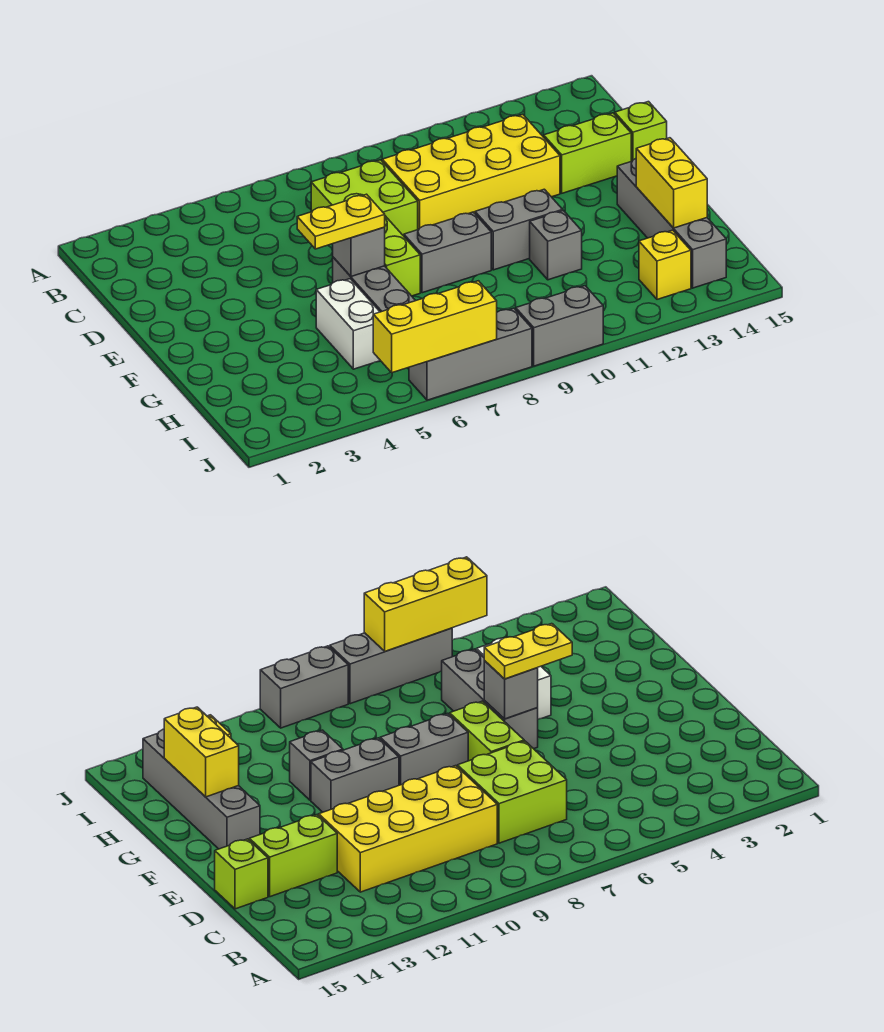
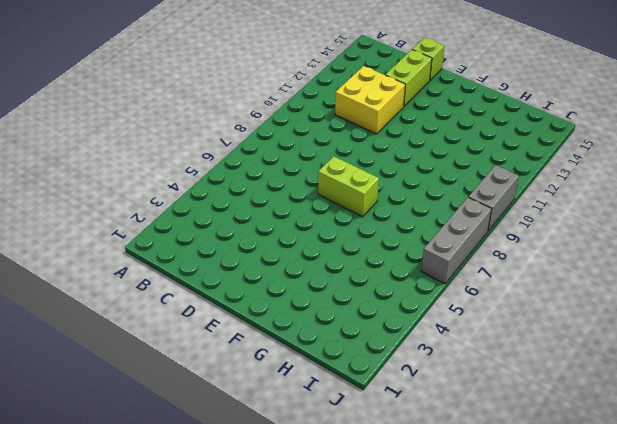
yellow brick C11:D12 level 1 -> yellow brick C9:D12 level 1
none -> lime brick C7:D8 level 1
none -> grey brick F6:H6 level 1
none -> grey brick F8:F9 level 1

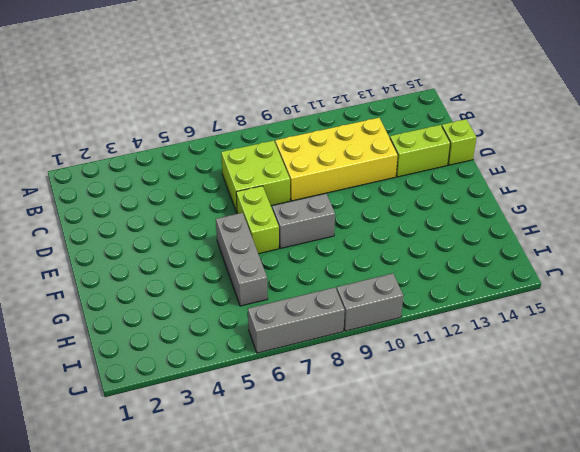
none -> grey brick F10:F11 level 1
none -> grey brick F14:I14 level 1
none -> white brick G5:H5 level 1

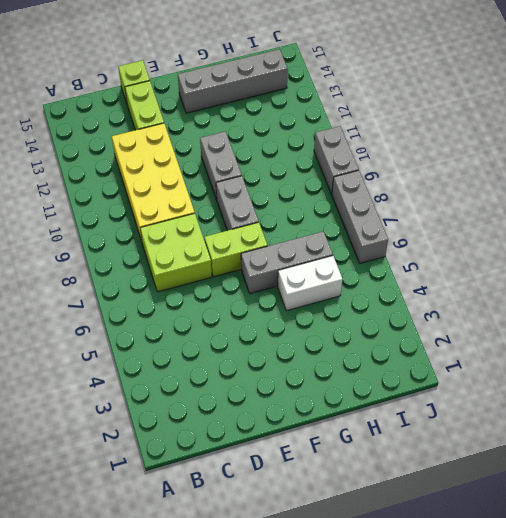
none -> grey brick G11 level 1
none -> yellow brick I13 level 1
none -> grey brick F6 level 2

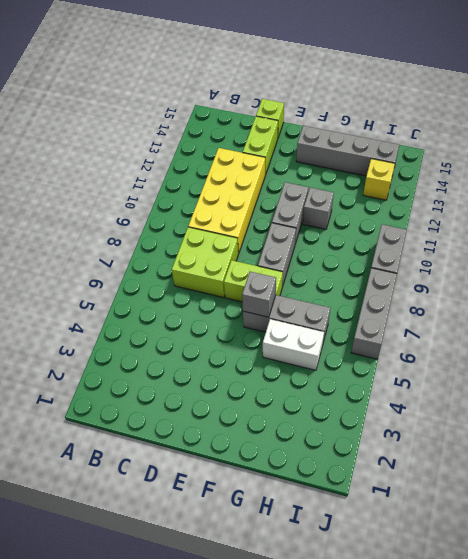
none -> yellow brick G14:H14 level 2
none -> yellow brick J5:J7 level 2
none -> yellow plate F5:F6 level 3

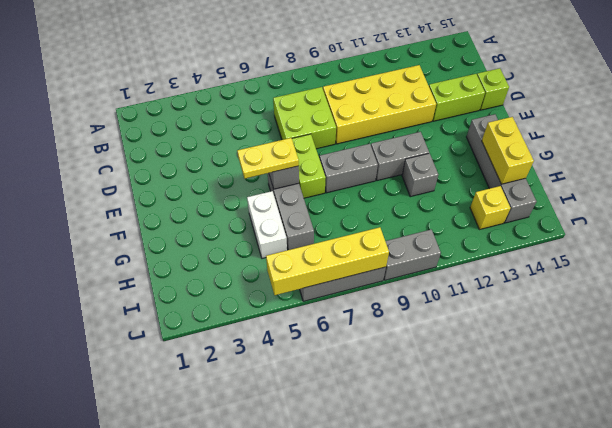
yellow brick J5:J8 level 2 -> yellow brick J5:J7 level 2

